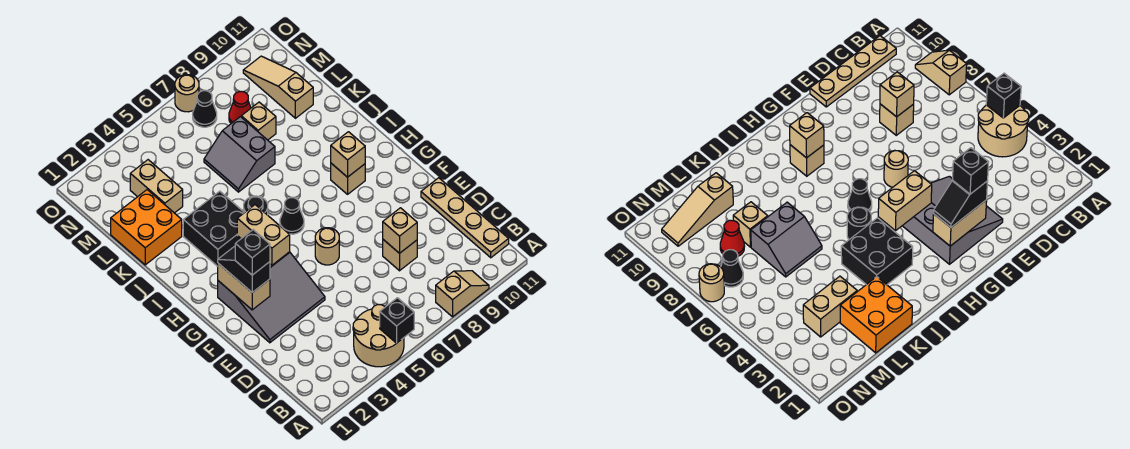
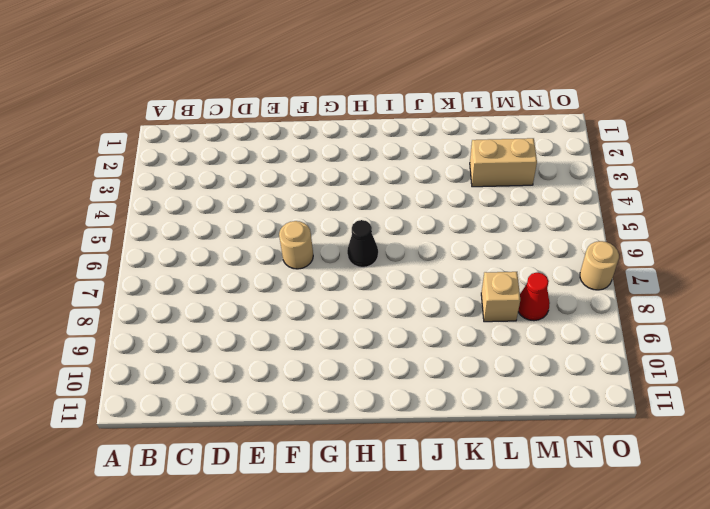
none -> tan round brick A4:B5 level 1
none -> tan slope A8:A9 level 1 top 8
none -> tan plate B11:E11 level 1

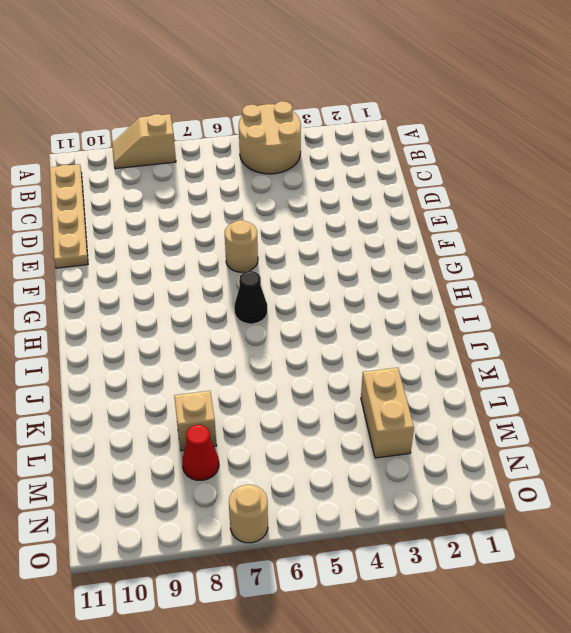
none -> tan brick D8 level 1
none -> grey slope E2:G4 level 1 top G
none -> tan brick H9 level 1

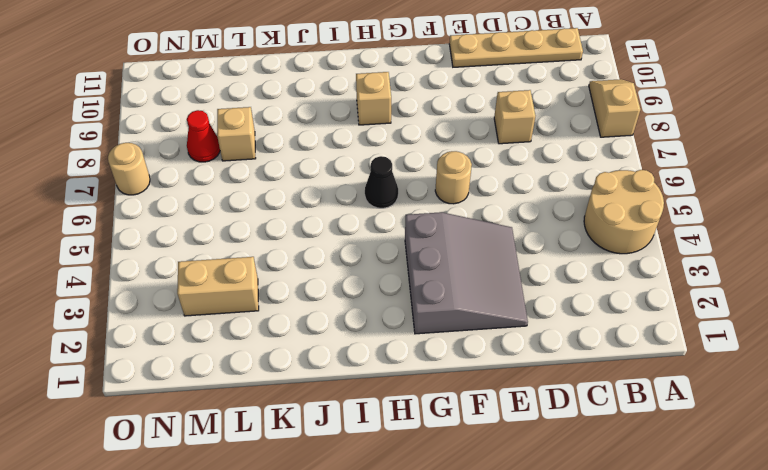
none -> black brick I3:J4 level 1
none -> black round brick I5 level 1
none -> orange brick K1:L2 level 1

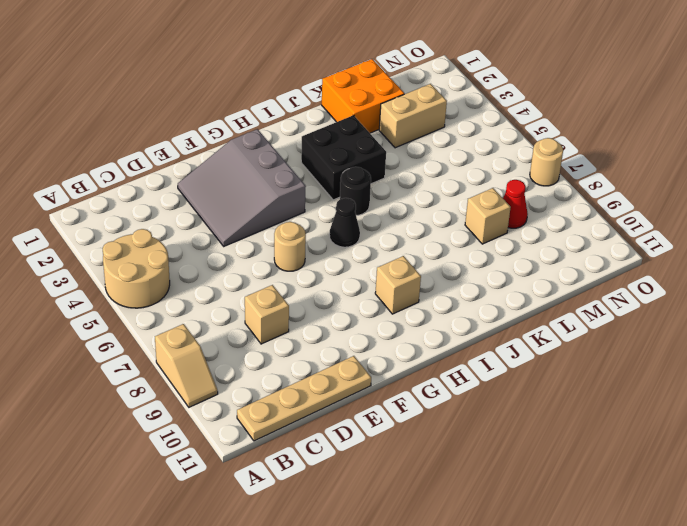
none -> grey slope K6:L7 level 1 top 7
none -> tan slope L10:N10 level 1 top L
none -> black cone N7 level 1

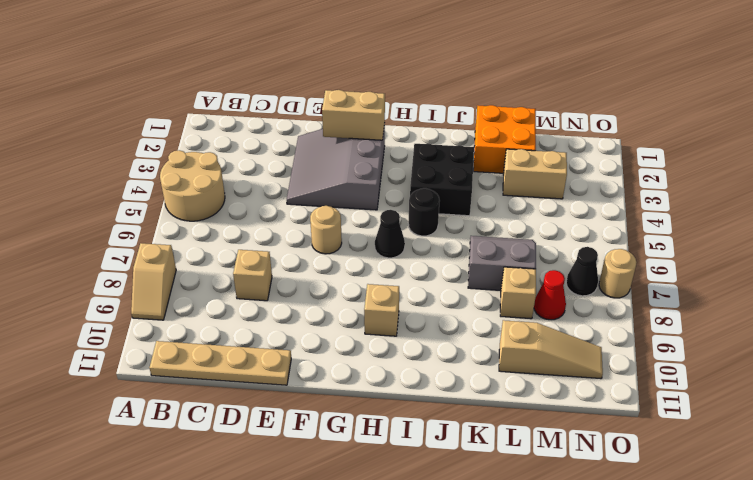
none -> black brick A5 level 2
none -> tan brick D8 level 2
none -> tan brick G4:H4 level 2

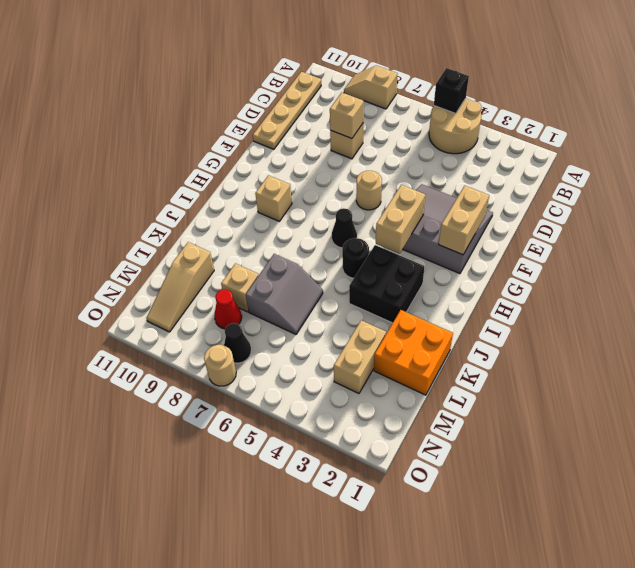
none -> tan brick H9 level 2
none -> black slope F2:G2 level 3 top F
none -> black brick F2 level 4

